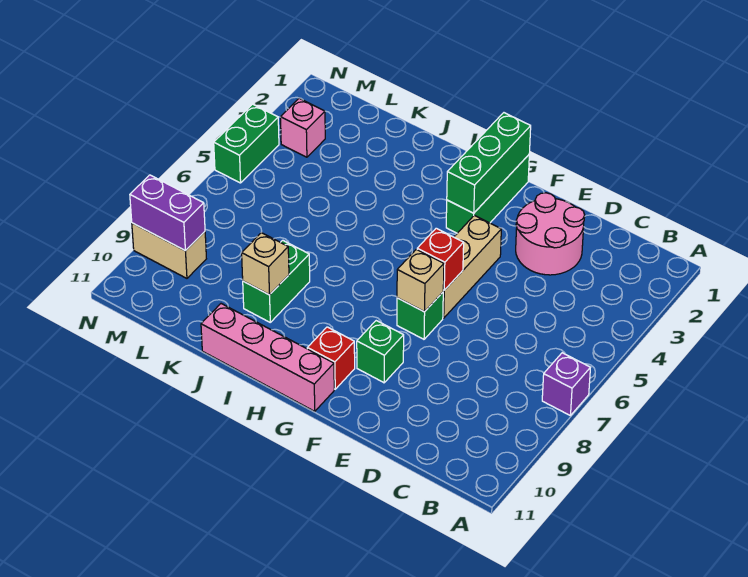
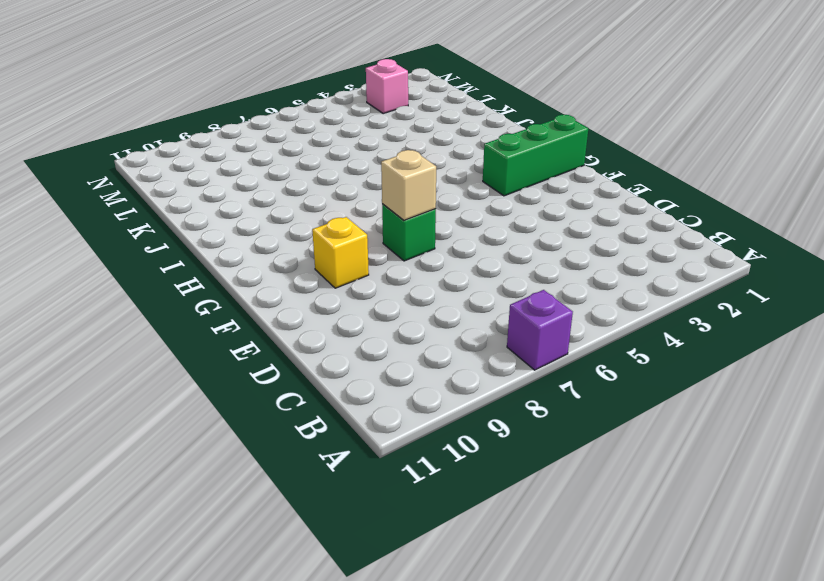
yellow brick F9 level 1 -> green brick F9 level 1
none -> pink round brick D2:E3 level 1
none -> tan brick F4:F6 level 1
none -> red brick G10 level 1

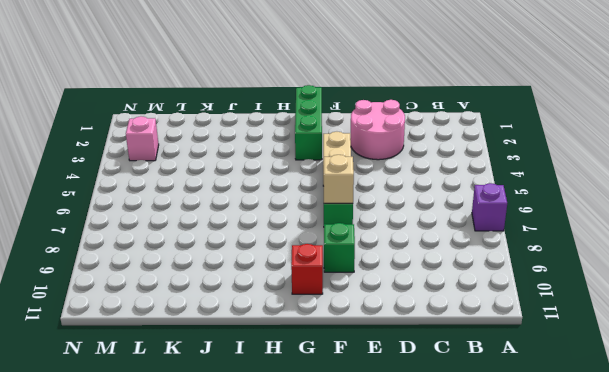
none -> pink brick G11:J11 level 1
none -> green brick J8:J9 level 1
none -> tan brick M9:N9 level 1

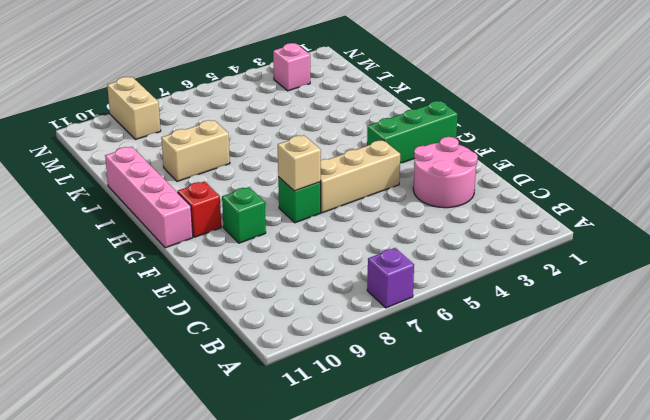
tan brick J8:J9 level 1 -> green brick J8:J9 level 1
none -> green brick N4:N5 level 1
none -> red brick F6 level 2
none -> green brick G1:G3 level 2

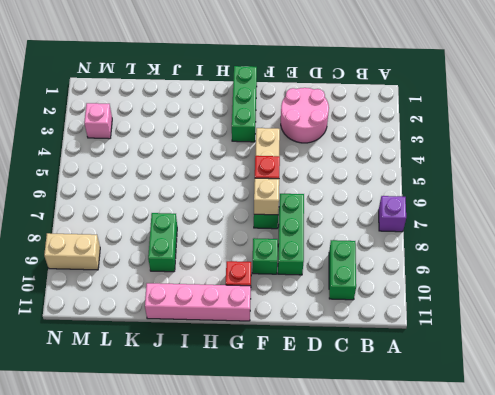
green brick C9:C10 level 1 -> green brick N4:N5 level 1
green brick E7:E9 level 1 -> green brick G1:G3 level 2
none -> tan brick J9 level 2
none -> purple brick M9:N9 level 2

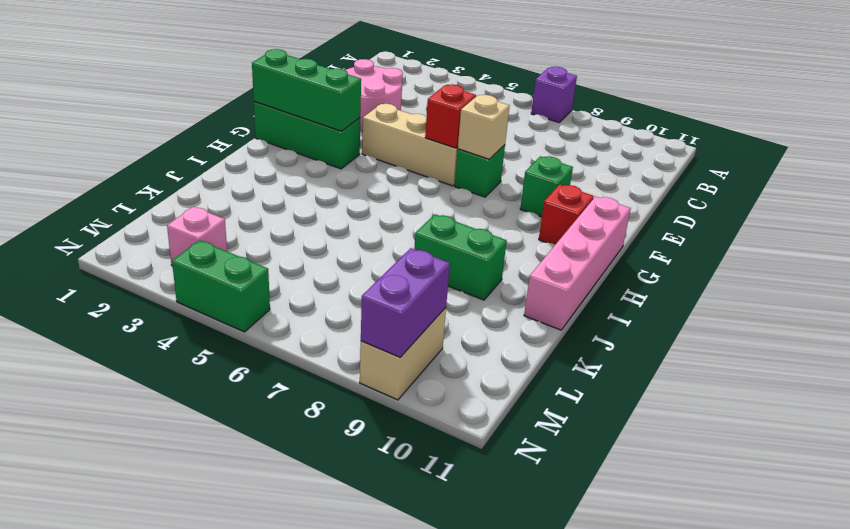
none -> tan brick J9 level 2

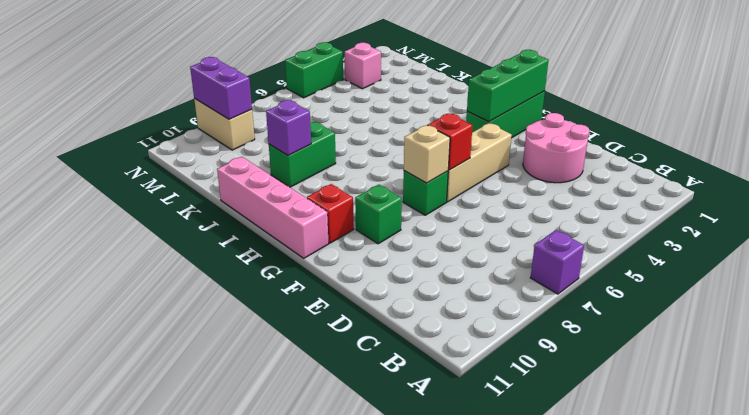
purple brick J9 level 2 -> tan brick J9 level 2

